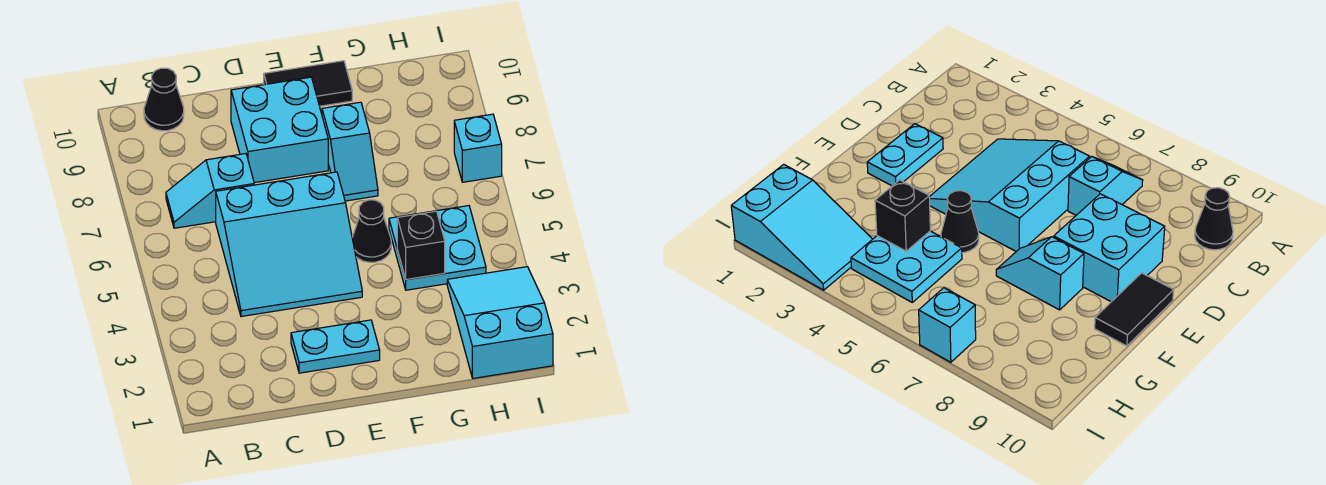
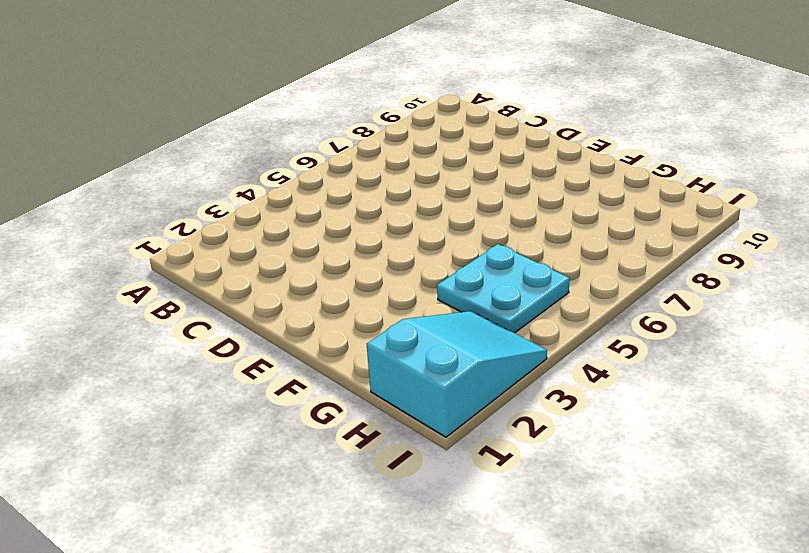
none -> cyan slope B7:C7 level 1 top C
none -> black cone B10 level 1
none -> cyan slope C4:E6 level 1 top 6

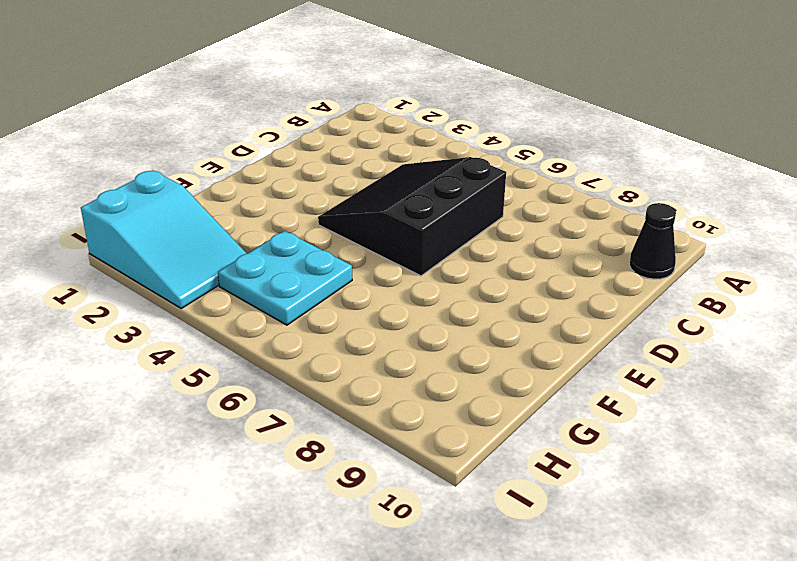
black slope C4:E6 level 1 top 6 -> cyan slope C4:E6 level 1 top 6
none -> cyan slope B7:C7 level 1 top C
none -> cyan plate D2:E2 level 1
none -> cyan brick D8:E9 level 1

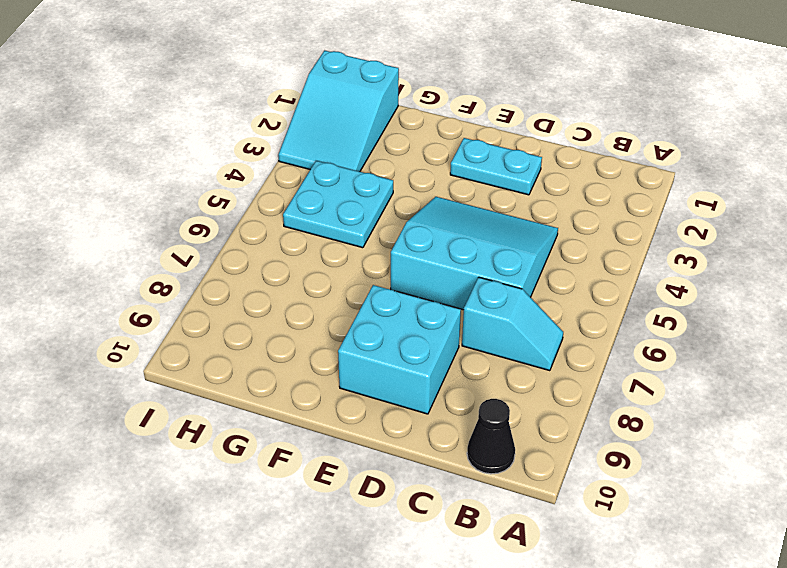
none -> black tile E10:F10 level 1
none -> black cone F5 level 1
none -> cyan slope F7:F8 level 1 top 8

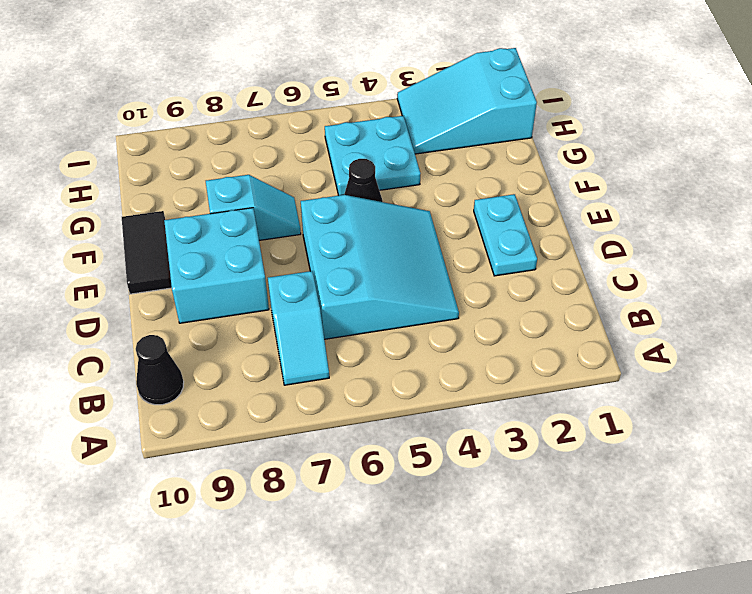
none -> cyan brick I7 level 1
none -> black brick G4 level 2

